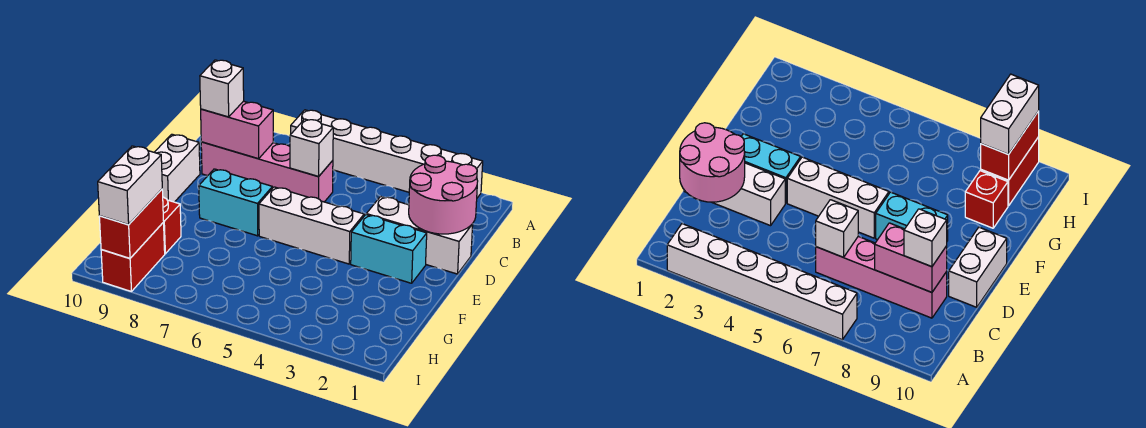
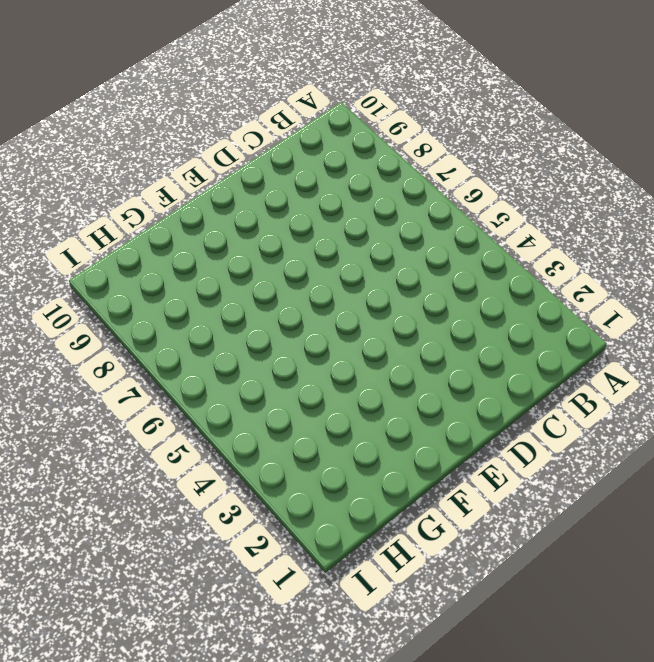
none -> white brick A2:A7 level 1
none -> pink brick C6:C9 level 1
none -> white brick D1:D3 level 1

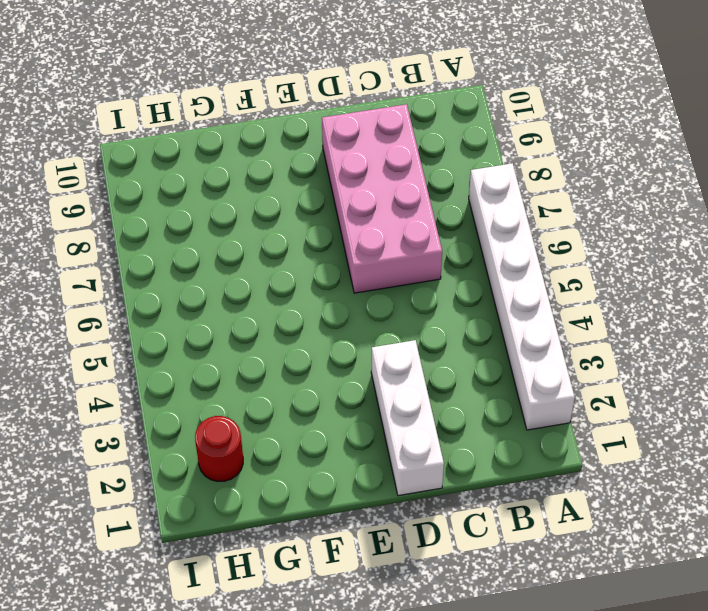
pink brick C6:D9 level 1 -> pink brick C6:C9 level 1
red round brick H2 level 1 -> none
none -> white brick D10:E10 level 1
none -> cyan brick E2:E3 level 1
none -> white brick E4:E6 level 1

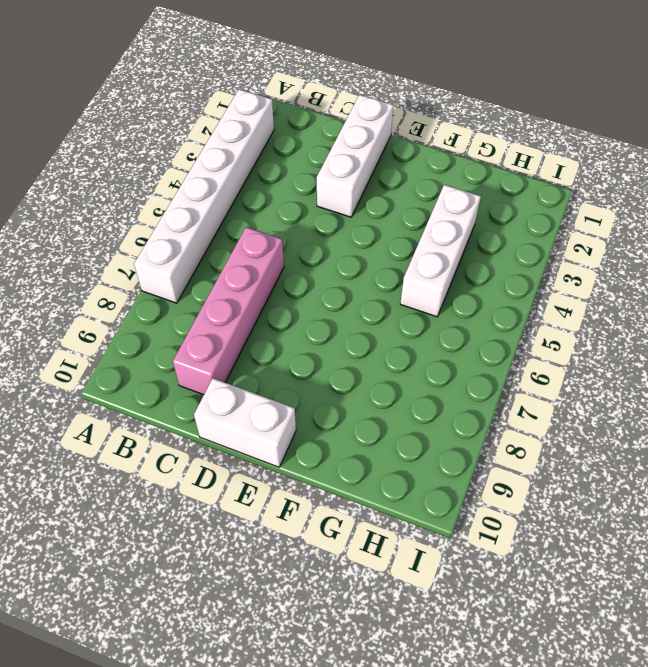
white brick G3:G5 level 1 -> white brick E4:E6 level 1
none -> cyan brick E2:E3 level 1
none -> cyan brick E7:E8 level 1
none -> red brick G9 level 1

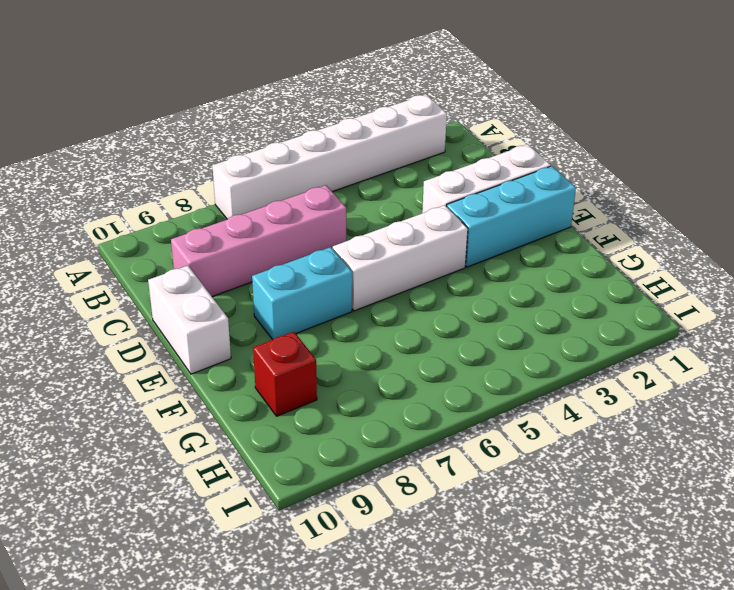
cyan brick E1:E3 level 1 -> cyan brick E2:E3 level 1
none -> red brick H9:I9 level 1
none -> pink round brick C1:D2 level 2
none -> white brick C6 level 2

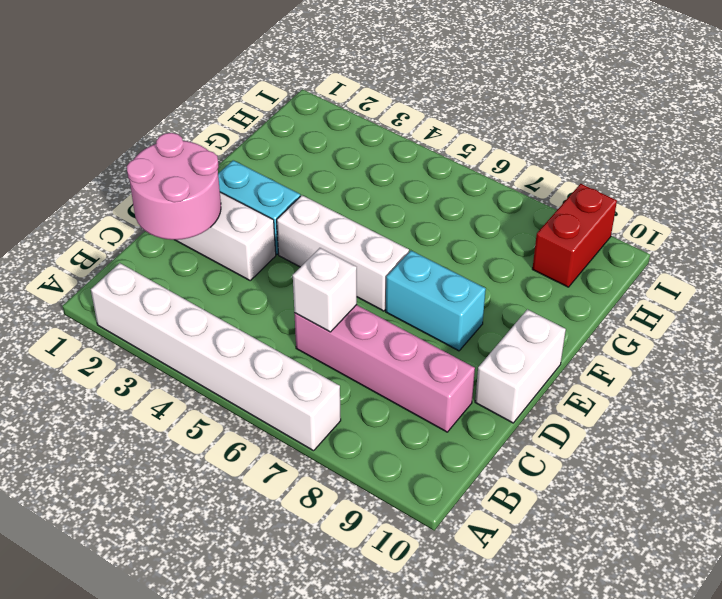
none -> red brick G9 level 1
none -> pink brick C8:C9 level 2
none -> red brick H9:I9 level 2

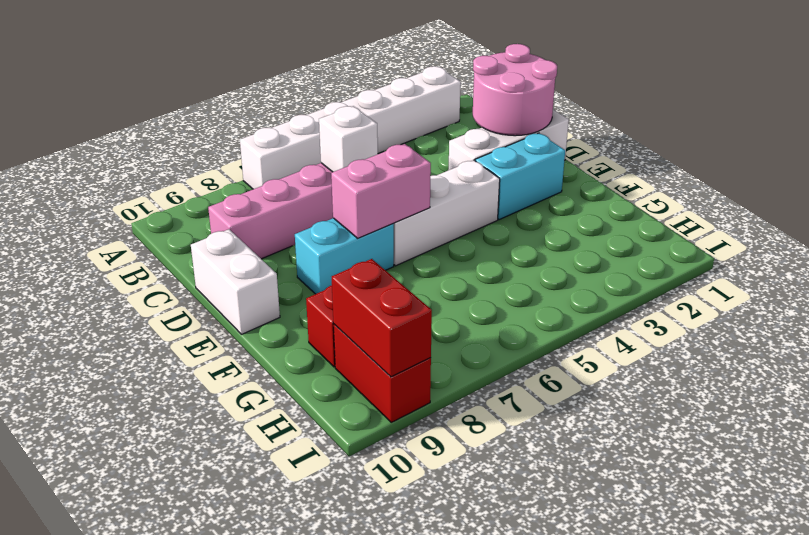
pink brick E6:E7 level 2 -> pink brick C8:C9 level 2
none -> white brick C9 level 3
none -> white brick H9:I9 level 3

